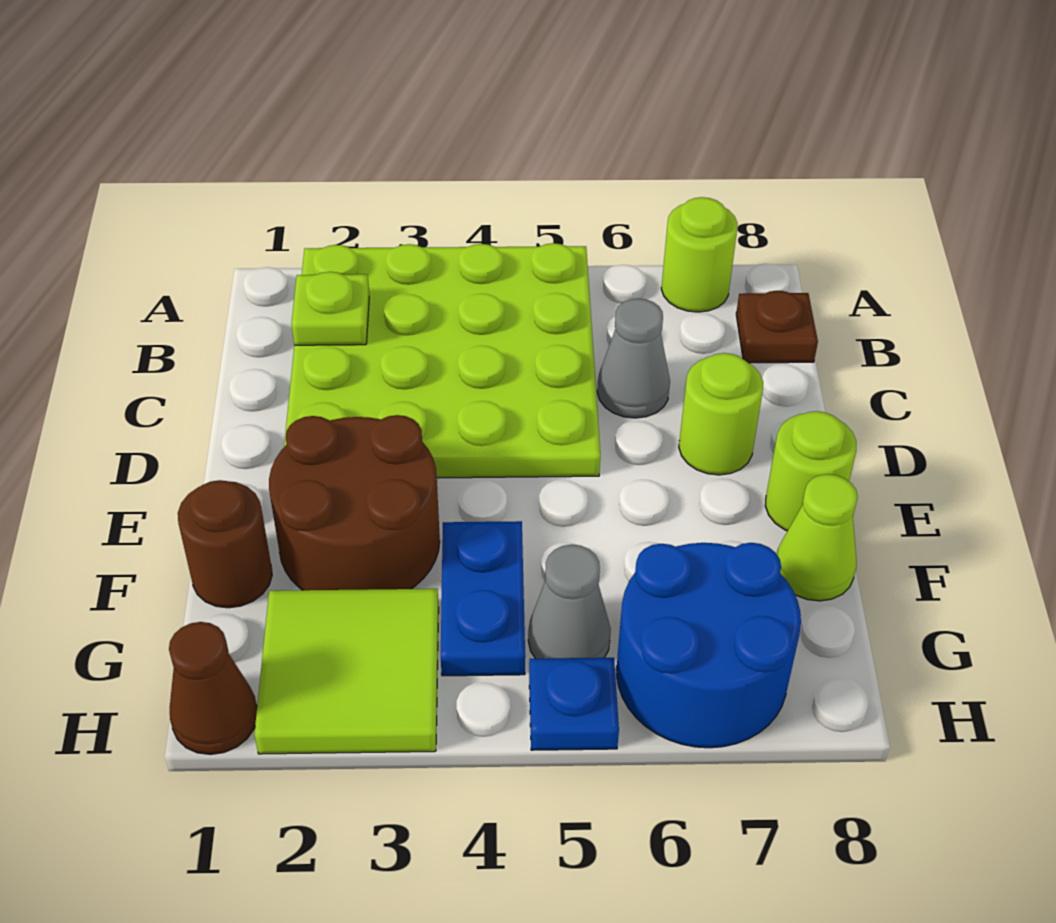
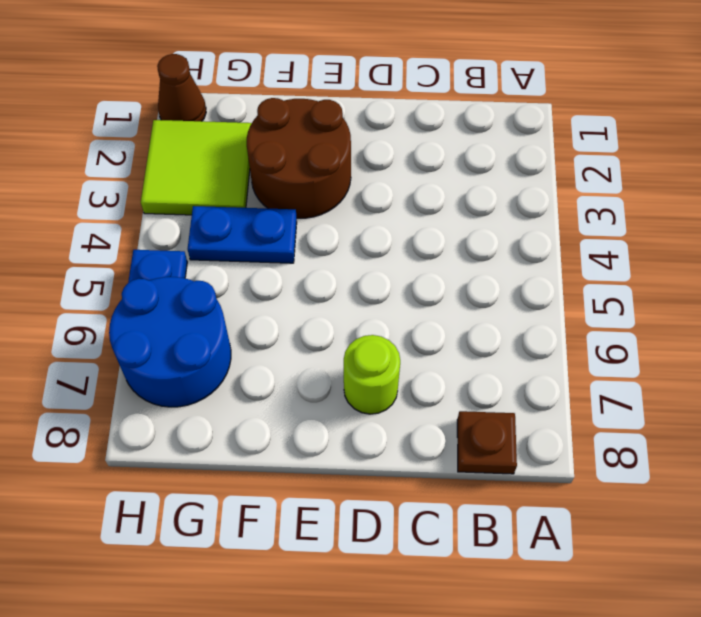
none -> lime plate A2:D5 level 1
none -> lime round brick A7 level 1
none -> grey cone C6 level 1

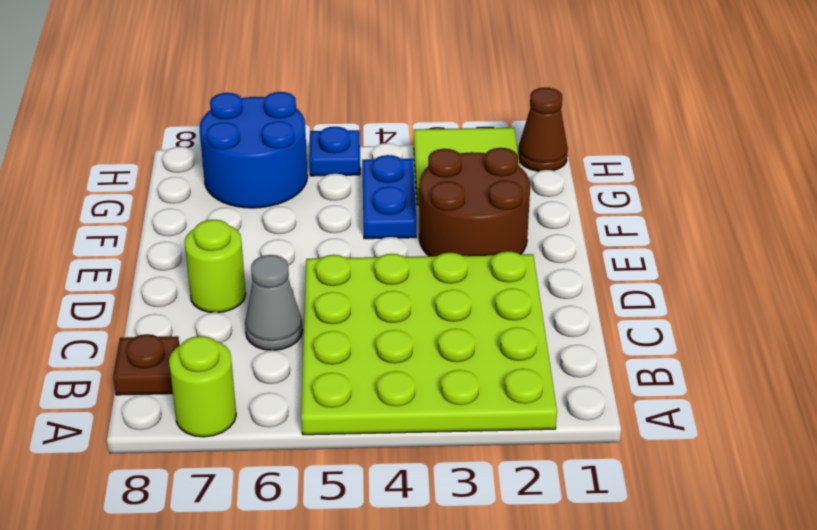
none -> lime round brick E8 level 1
none -> brown round brick F1 level 1
none -> lime cone F8 level 1

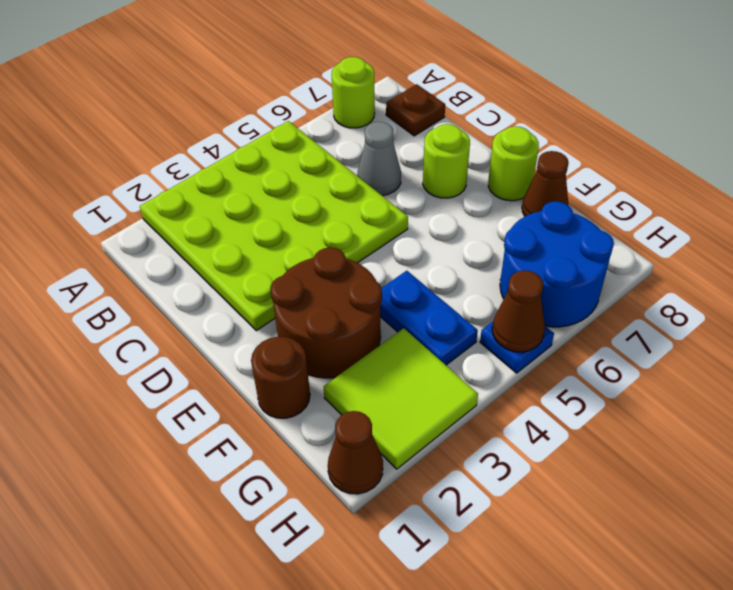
brown cone F8 level 1 -> lime cone F8 level 1
brown cone H5 level 2 -> none
none -> grey cone G5 level 1
none -> lime plate B2 level 2

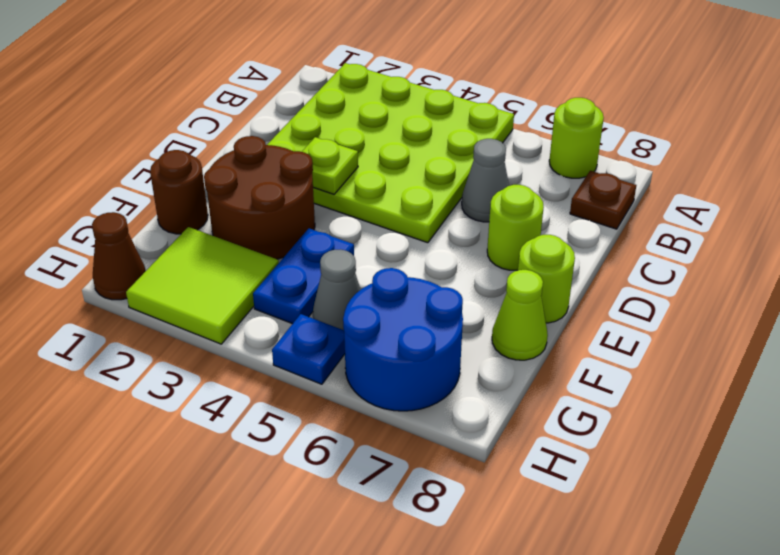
lime plate D3 level 2 -> lime plate B2 level 2

